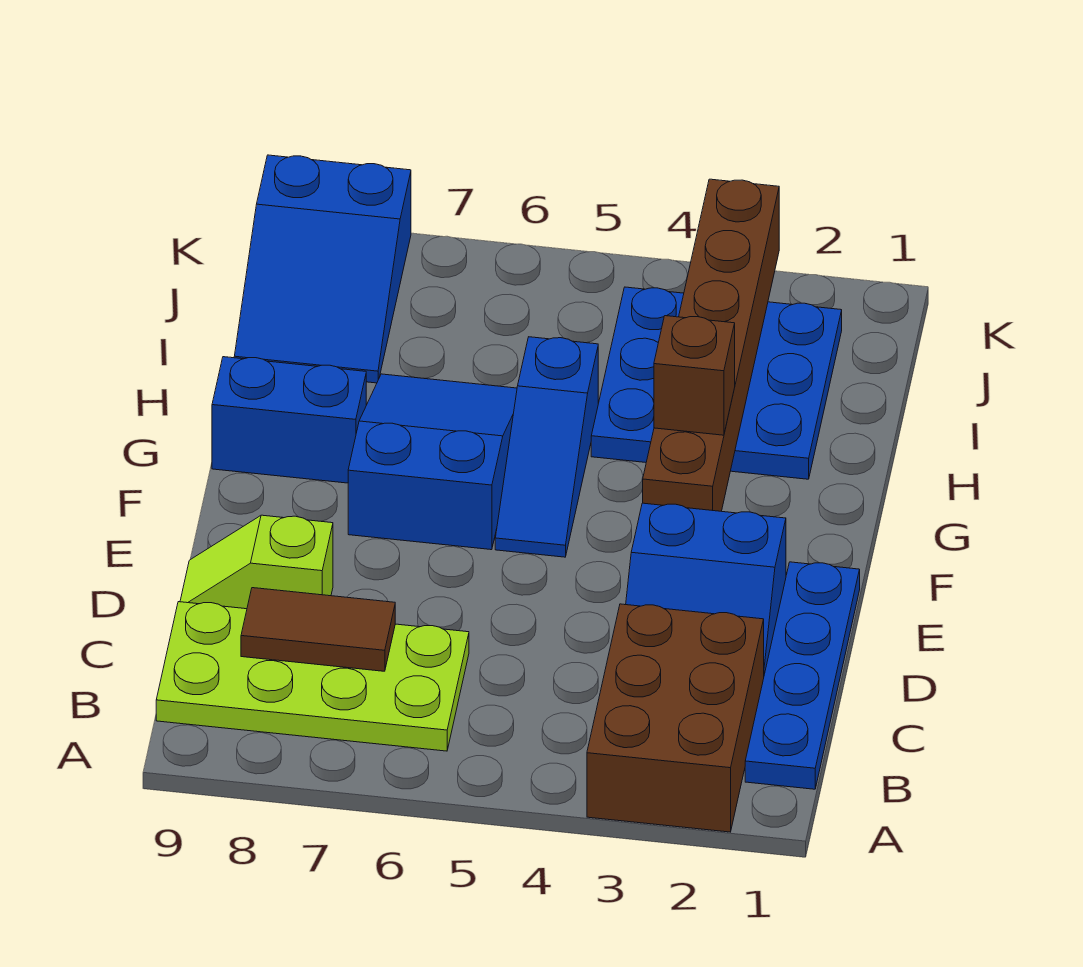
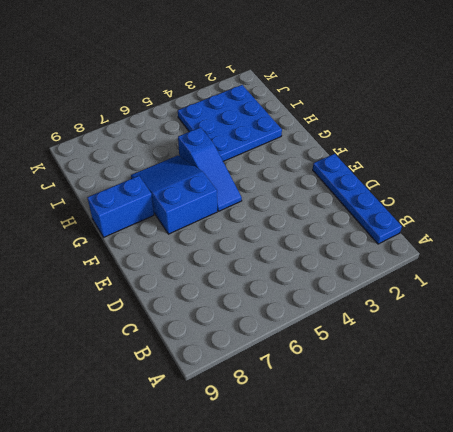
none -> brown brick A2:C3 level 1
none -> lime plate B6:C9 level 1
none -> blue slope D2:E3 level 1 top E

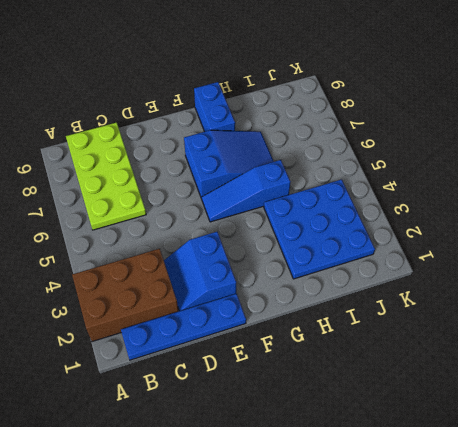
none -> lime slope D8:D9 level 1 top 8
none -> blue slope I8:K9 level 1 top K
none -> brown tile C7:C8 level 2

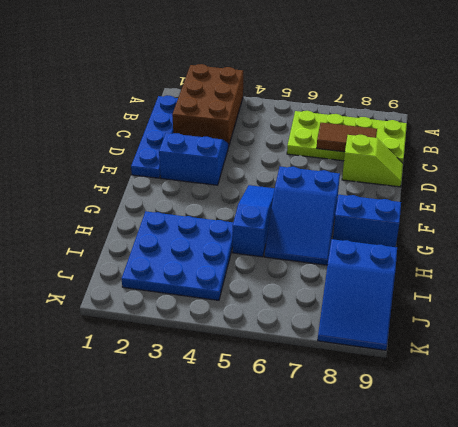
blue slope I8:K9 level 1 top I -> blue slope I8:K9 level 1 top K
none -> brown brick F3:K3 level 2
none -> brown brick G3 level 3

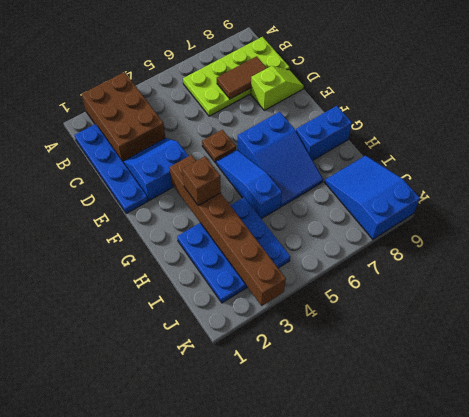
brown plate E5 level 1 -> none

